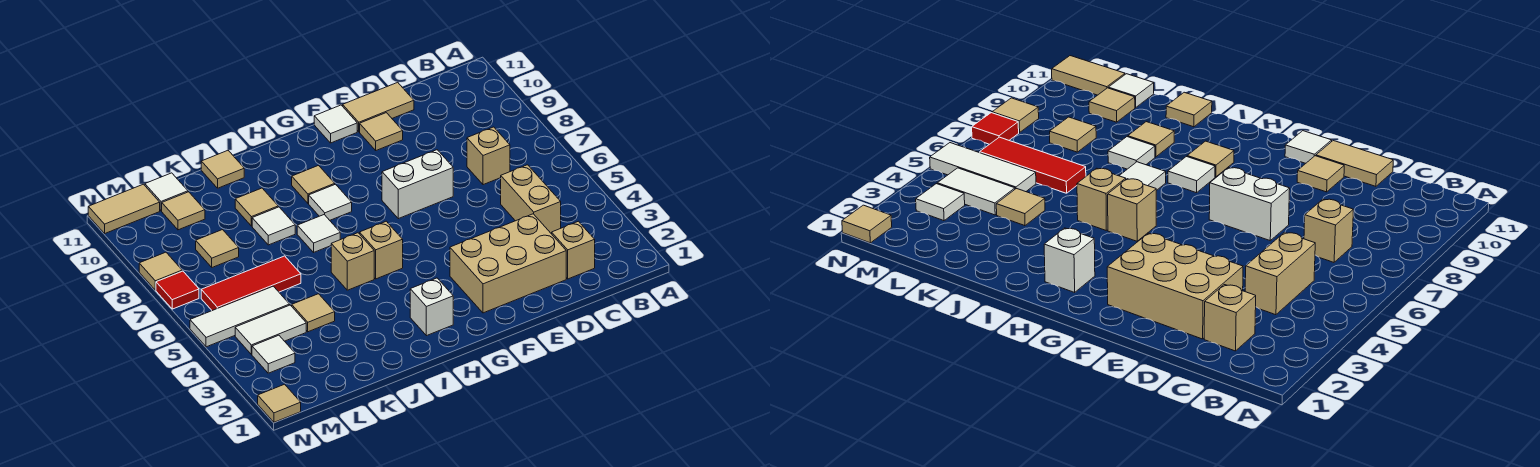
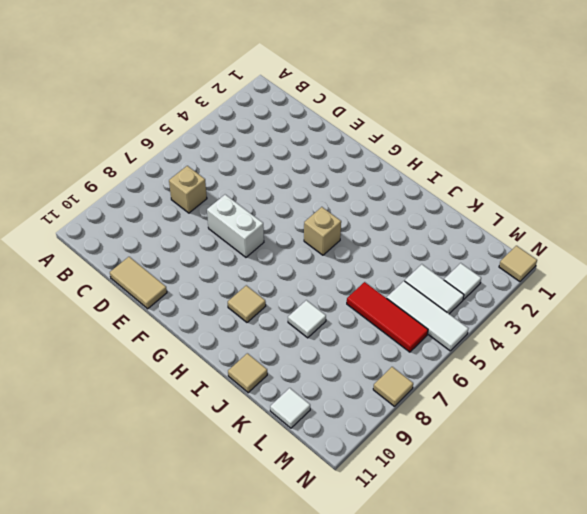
none -> tan brick C2 level 1
none -> tan brick C4:C5 level 1
none -> tan brick D2:F3 level 1

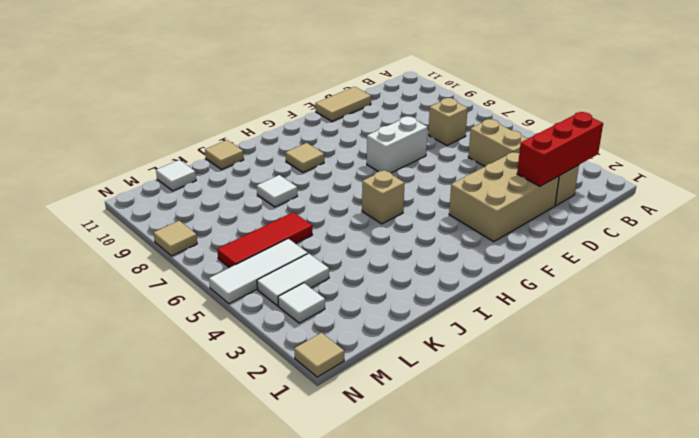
red brick B2:D2 level 2 -> none
none -> tan tile E10 level 1
none -> white tile F11 level 1
none -> white brick H2 level 1

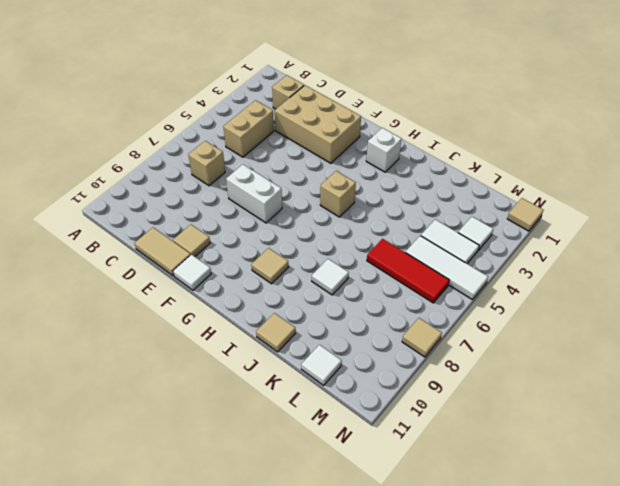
none -> white tile H8 level 1
none -> tan brick I5 level 1
none -> white tile I7 level 1

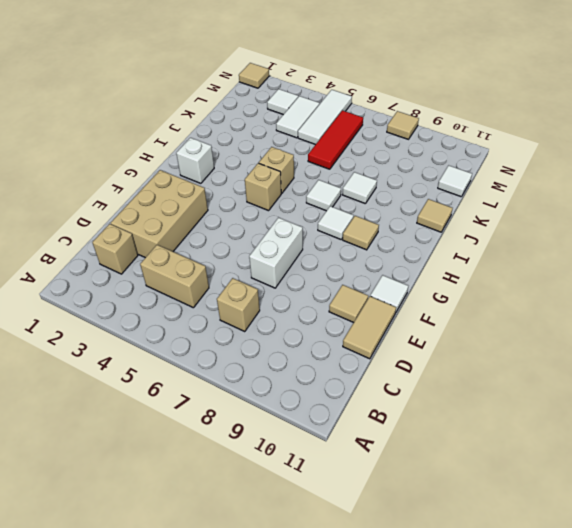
none -> tan tile J9 level 1
none -> tan tile K4 level 1
none -> tan tile L8 level 1

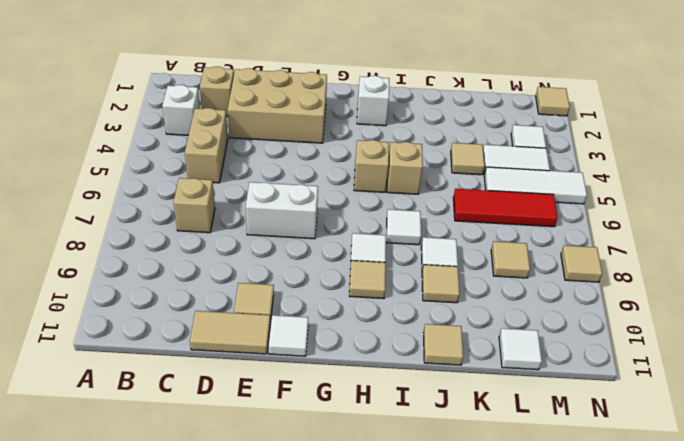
white brick B3 level 1 -> none
none -> tan tile L10 level 1
none -> tan tile M11:N11 level 1
none -> red tile N7 level 1

